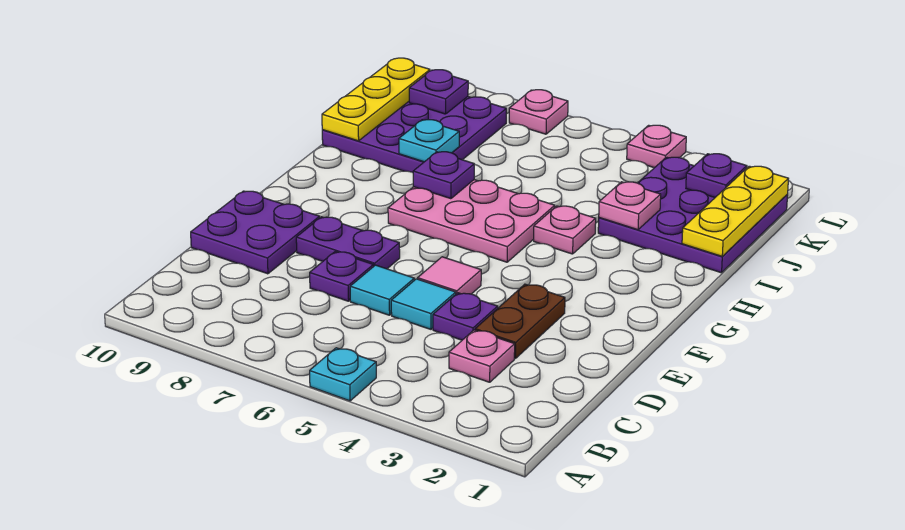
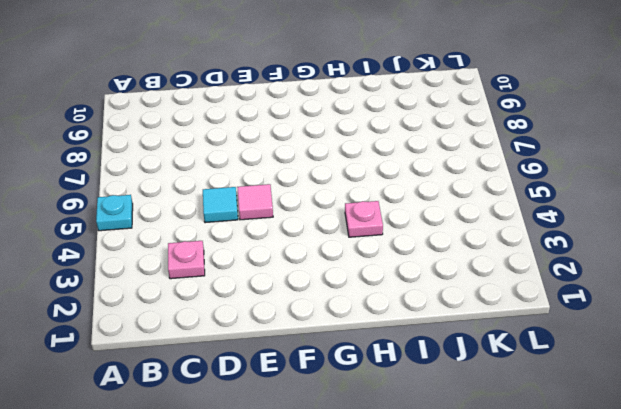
none -> brown plate D3:E3 level 1
none -> purple plate D4 level 1
none -> cyan tile D6 level 1

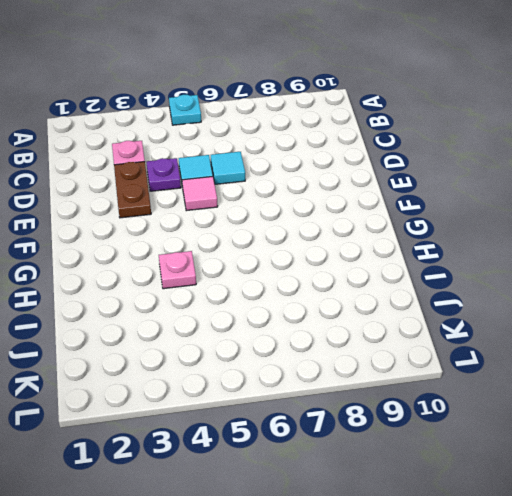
none -> purple plate D7 level 1
none -> purple plate D9:E10 level 1
none -> purple plate E7:E8 level 1

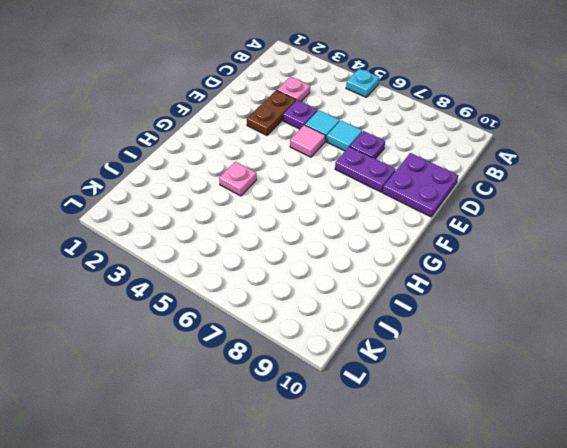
none -> pink plate G5:H7 level 1
none -> purple plate I1:K3 level 1
none -> purple plate I8:K10 level 1

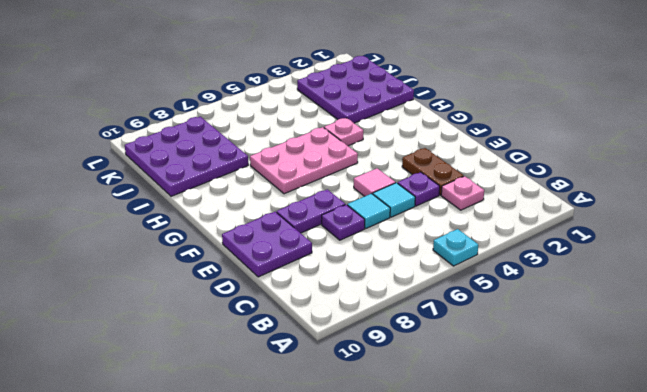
none -> pink plate L4 level 1
none -> pink plate L7 level 1
none -> purple plate H7 level 2

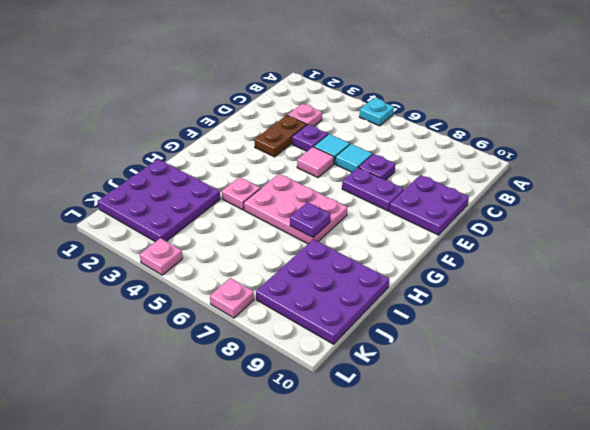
none -> yellow plate I1:K1 level 2
none -> pink plate I3 level 2
none -> cyan plate I8 level 2

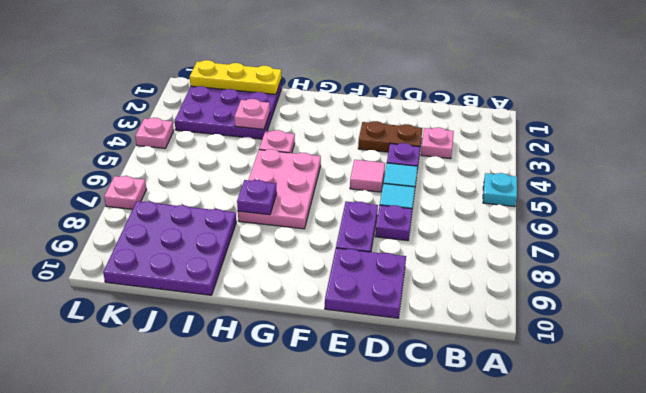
none -> cyan plate I8 level 2
none -> yellow plate I10:K10 level 2
none -> purple plate K2 level 2

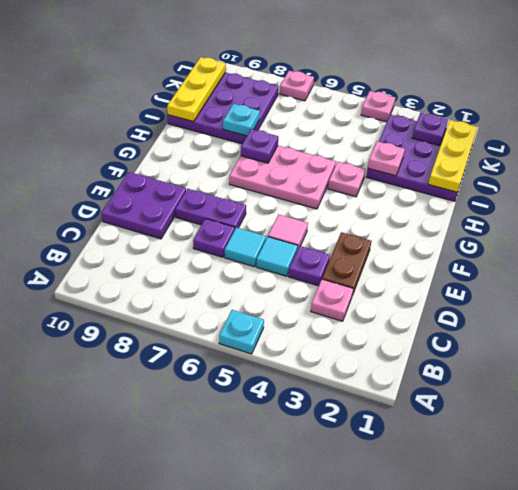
none -> purple plate K9 level 2

